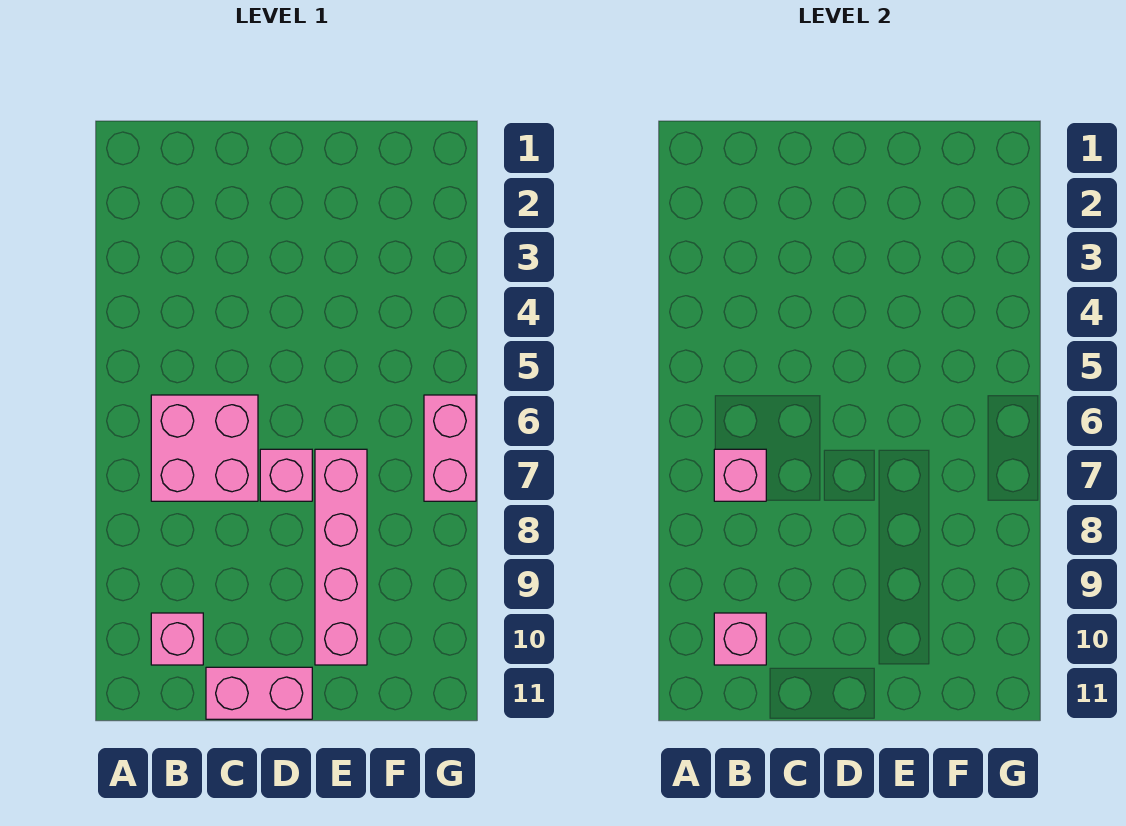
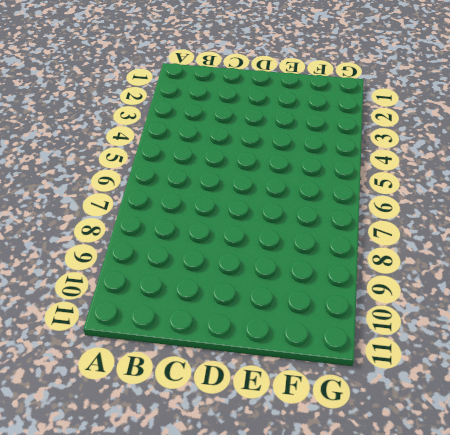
none -> pink brick B6:C7 level 1
none -> pink brick B10 level 1

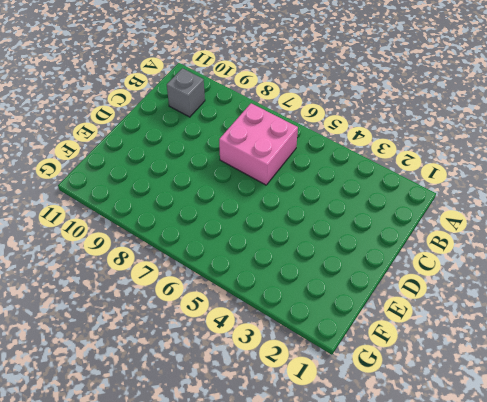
grey brick B10 level 1 -> pink brick B10 level 1
none -> pink brick C11:D11 level 1
none -> pink brick D7 level 1

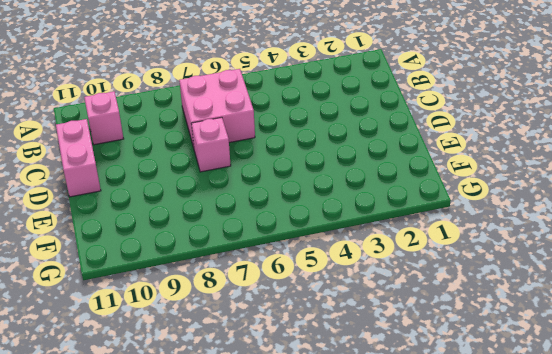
none -> pink brick E7:E10 level 1
none -> pink brick G6:G7 level 1

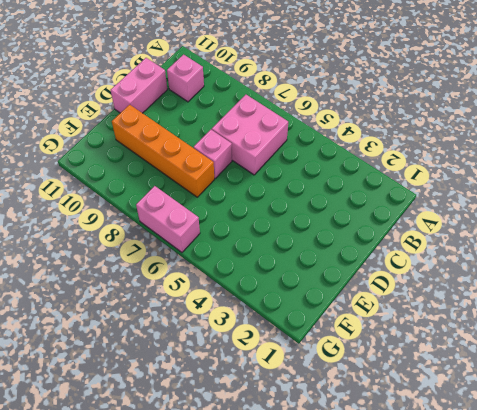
orange brick E7:E10 level 1 -> pink brick E7:E10 level 1
none -> pink brick B7 level 2
none -> pink brick B10 level 2

